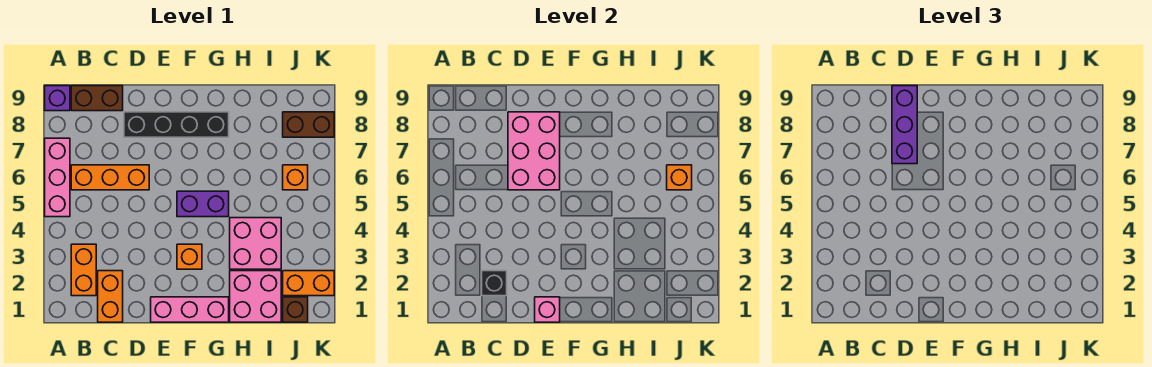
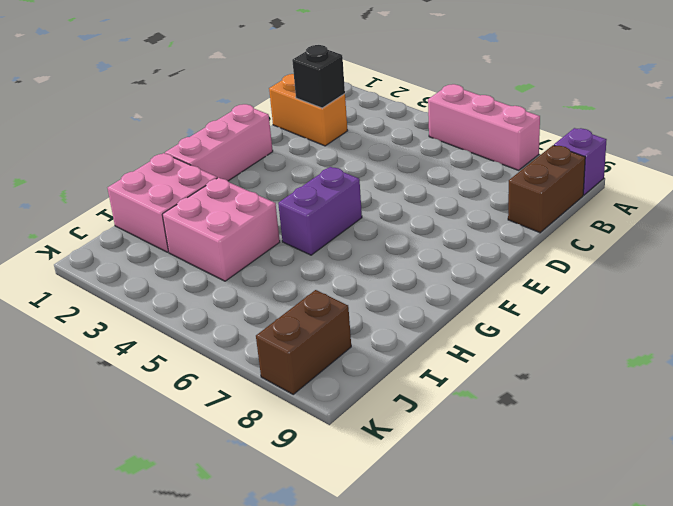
none -> orange brick B2:B3 level 1
none -> orange brick B6:D6 level 1
none -> black brick D8:G8 level 1

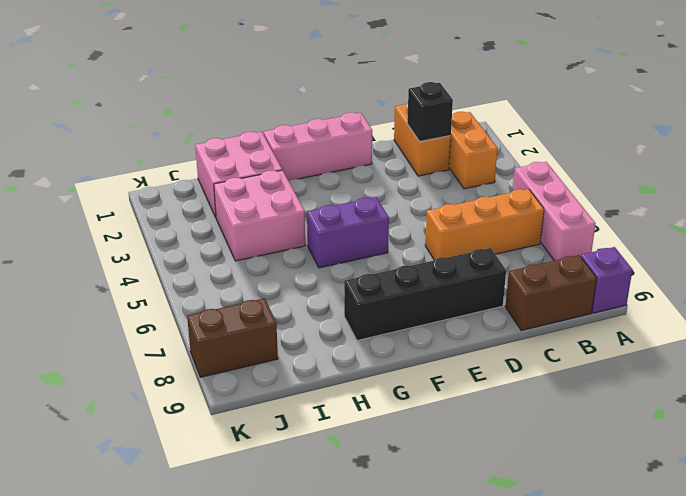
none -> orange brick F3 level 1
none -> brown brick J1 level 1
none -> orange brick J2:K2 level 1

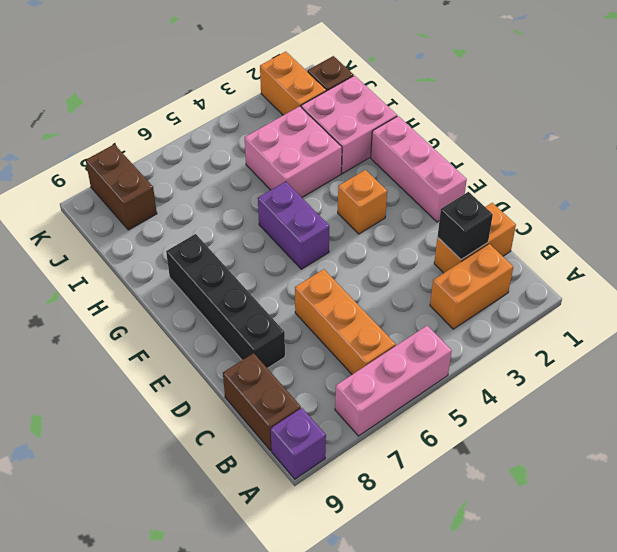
none -> orange brick J6 level 1
none -> pink brick D6:E8 level 2
none -> pink brick E1 level 2

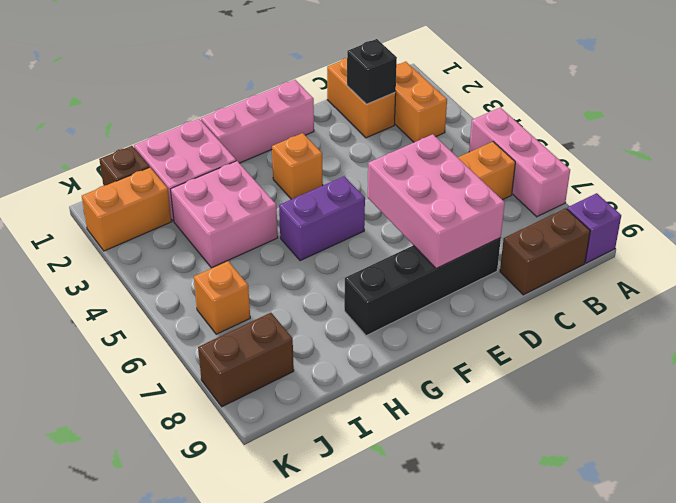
none -> pink brick E1 level 2
none -> orange brick J6 level 2
none -> purple brick D7:D9 level 3

